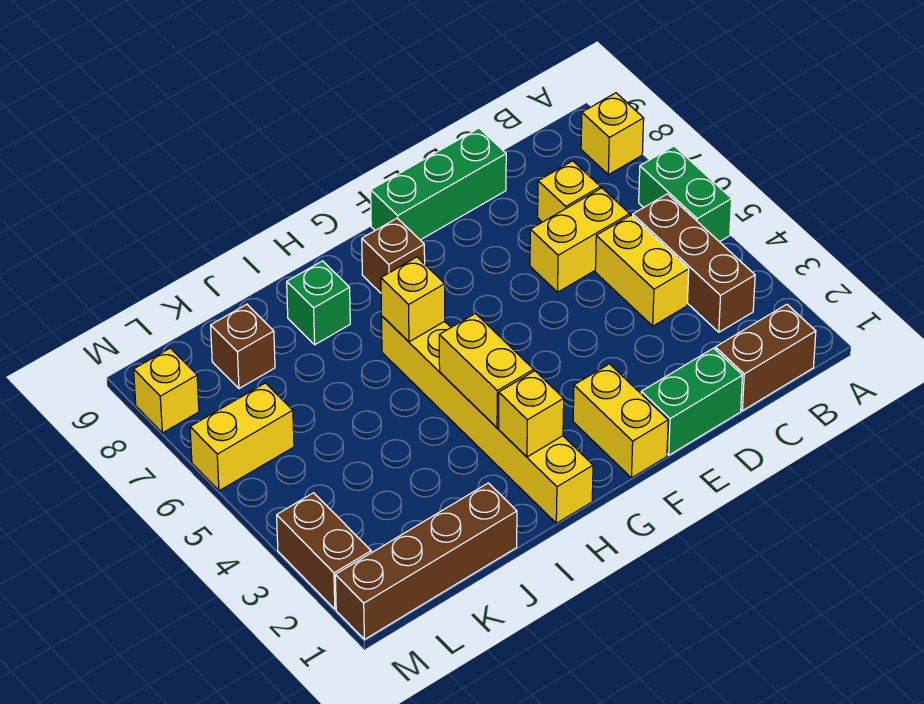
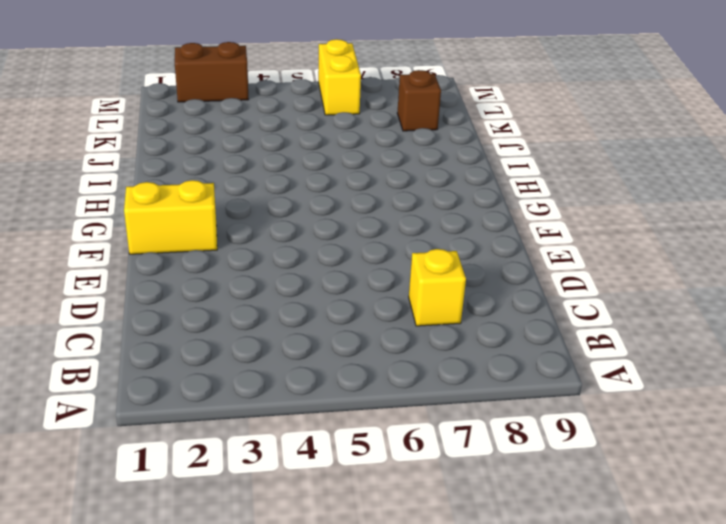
none -> green brick A5:A6 level 1
none -> yellow brick A8 level 1
none -> brown brick B1:C1 level 1

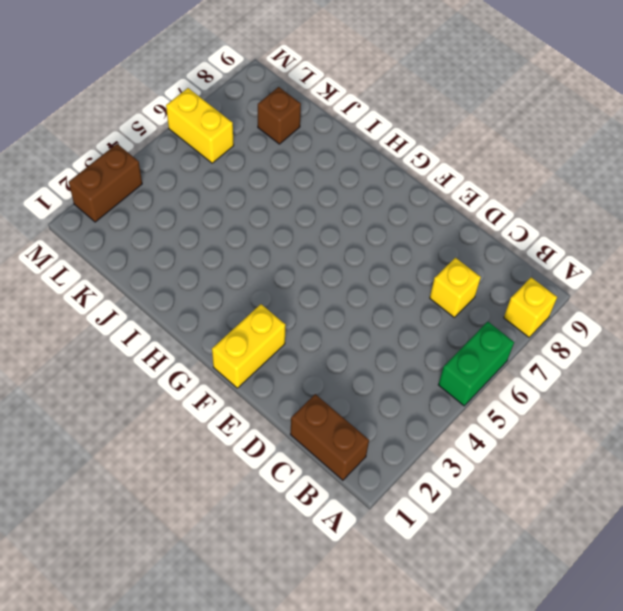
none -> brown brick B3:B5 level 1
none -> yellow brick C4:C5 level 1
none -> yellow brick C6:D6 level 1

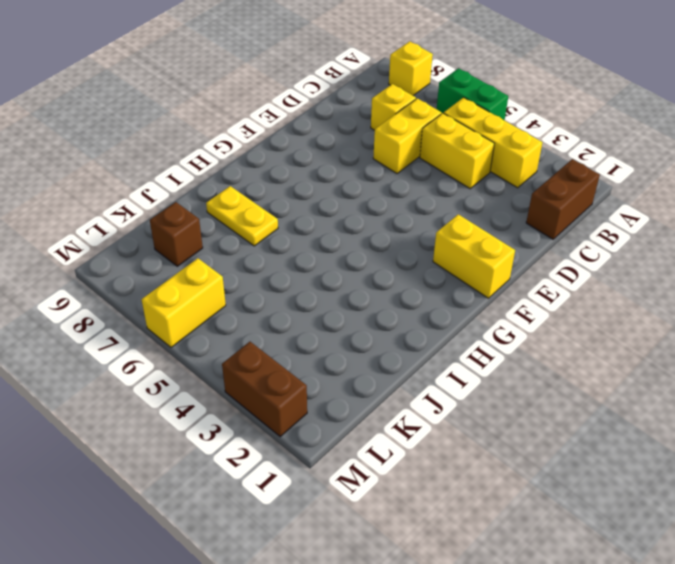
yellow brick B3:B5 level 1 -> brown brick B3:B5 level 1
yellow plate I7:I8 level 1 -> green brick I8 level 1
none -> green brick D1:E1 level 1
none -> green brick D9:F9 level 1
none -> brown brick G8 level 1

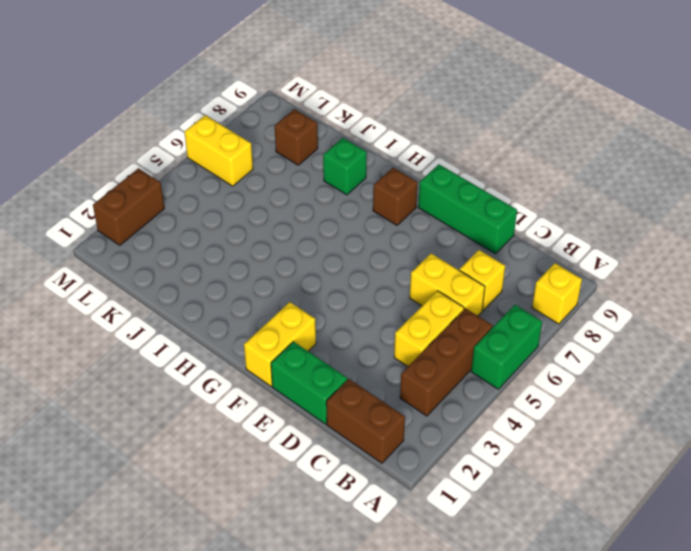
none -> yellow brick H1:H6 level 1
none -> brown brick J1:M1 level 1
none -> yellow brick M8 level 1

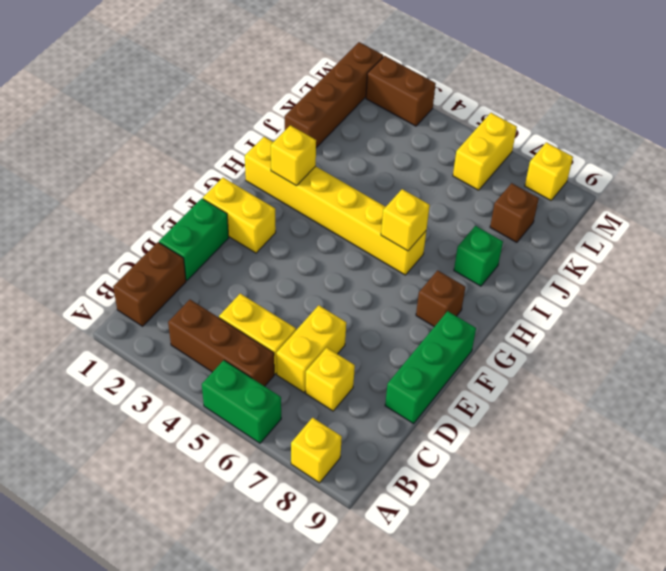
none -> yellow brick H3:H4 level 2

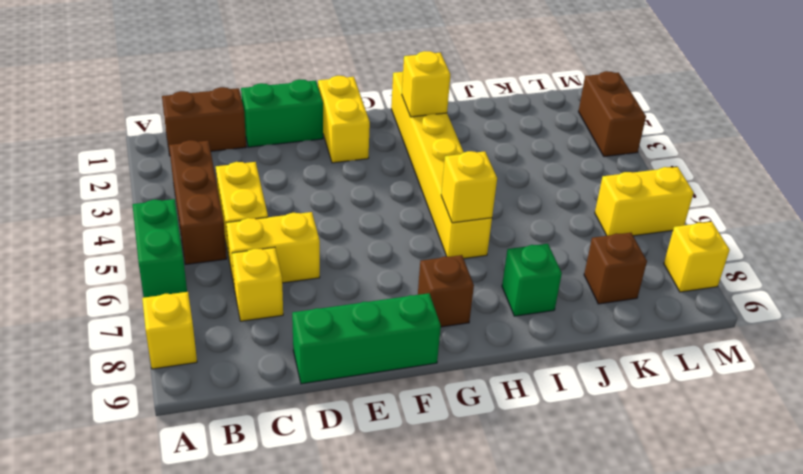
none -> brown brick J1:M1 level 1
none -> yellow brick H3:H4 level 2

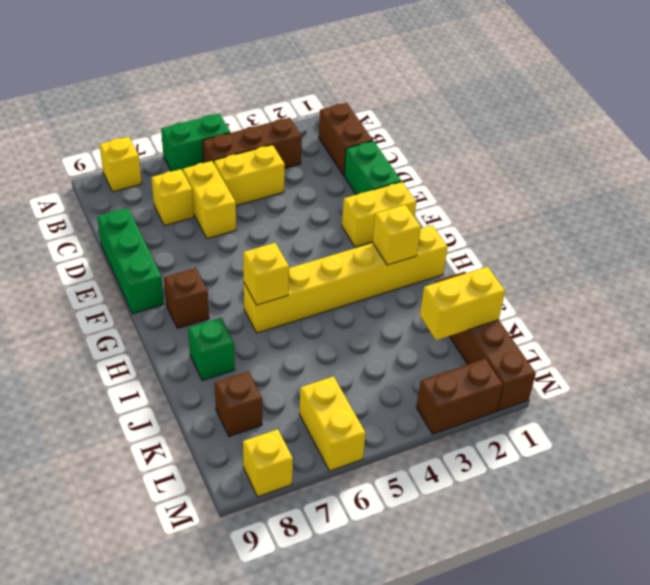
yellow brick K1:K2 level 2 -> yellow brick H3:H4 level 2

